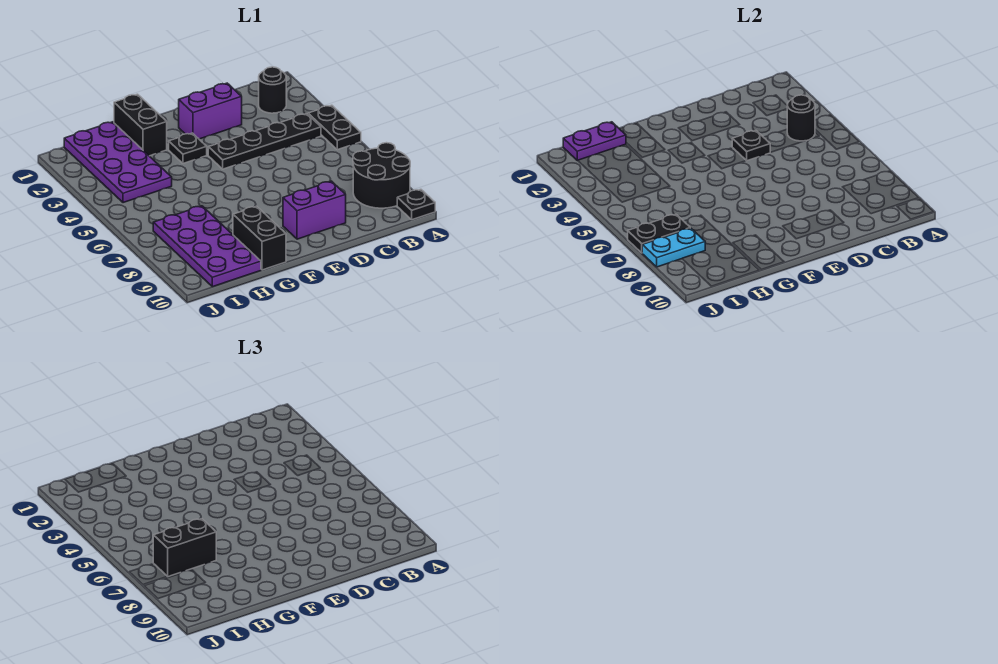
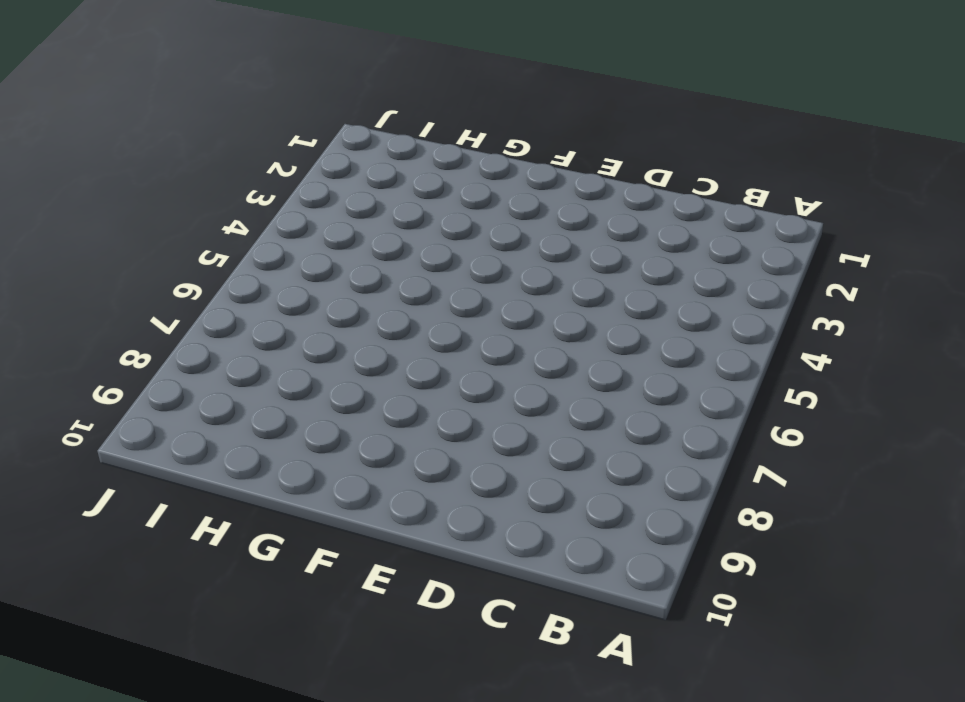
none -> black plate A4:A5 level 1
none -> black round brick A8:B9 level 1
none -> black plate A10 level 1

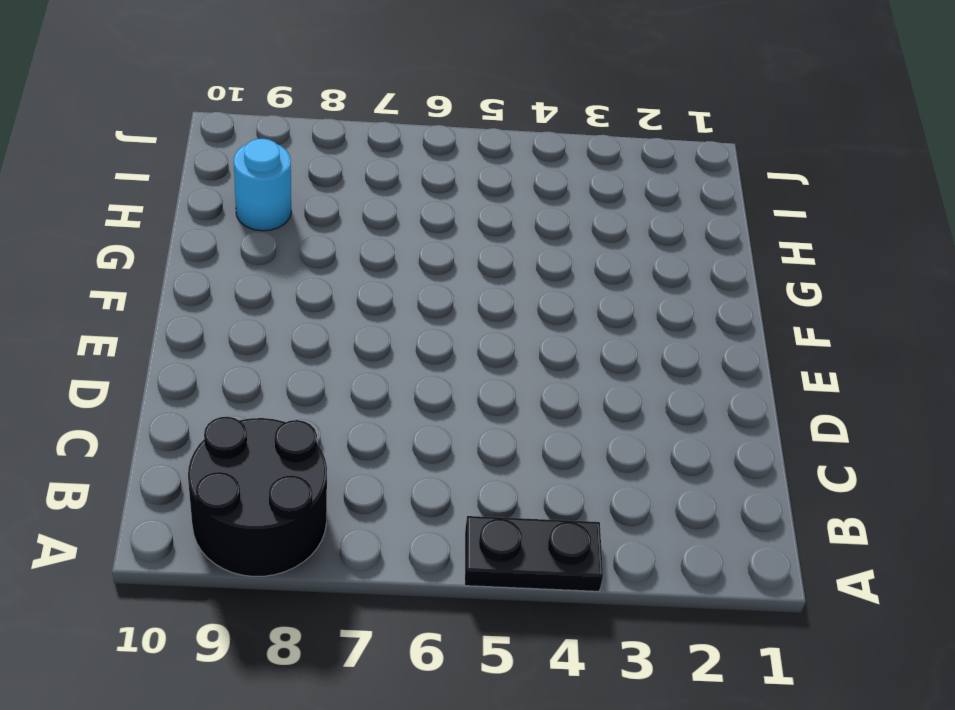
cyan round brick H9 level 1 -> purple plate H7:I10 level 1
none -> black plate A10 level 1
none -> black round brick B2 level 1
none -> black plate B4:E4 level 1

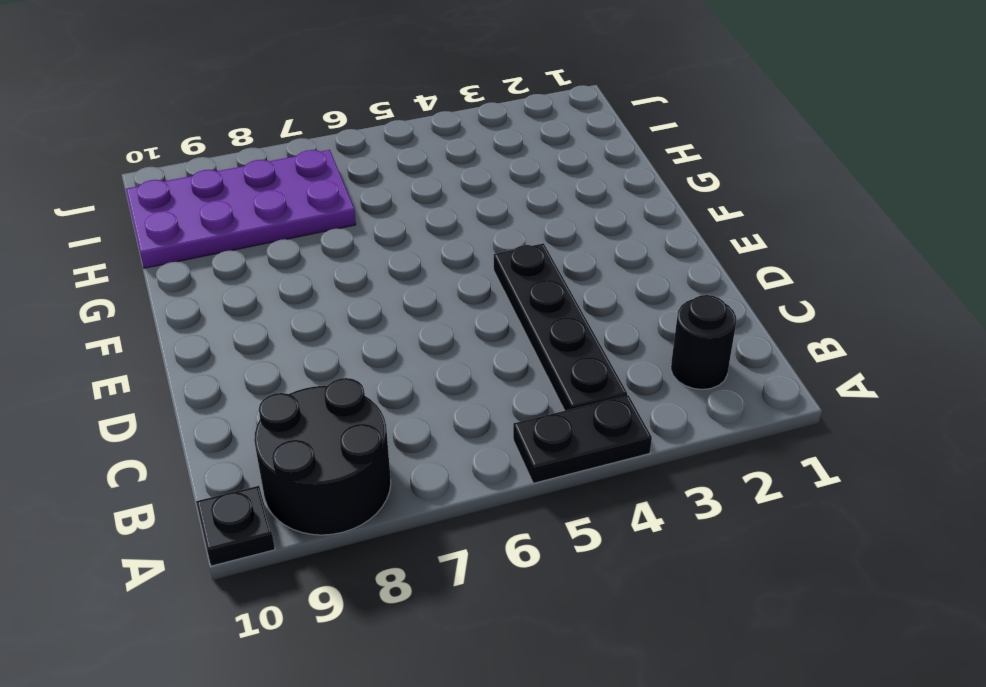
none -> purple brick D2:E2 level 1
none -> purple brick D9:E9 level 1
none -> black plate F3 level 1

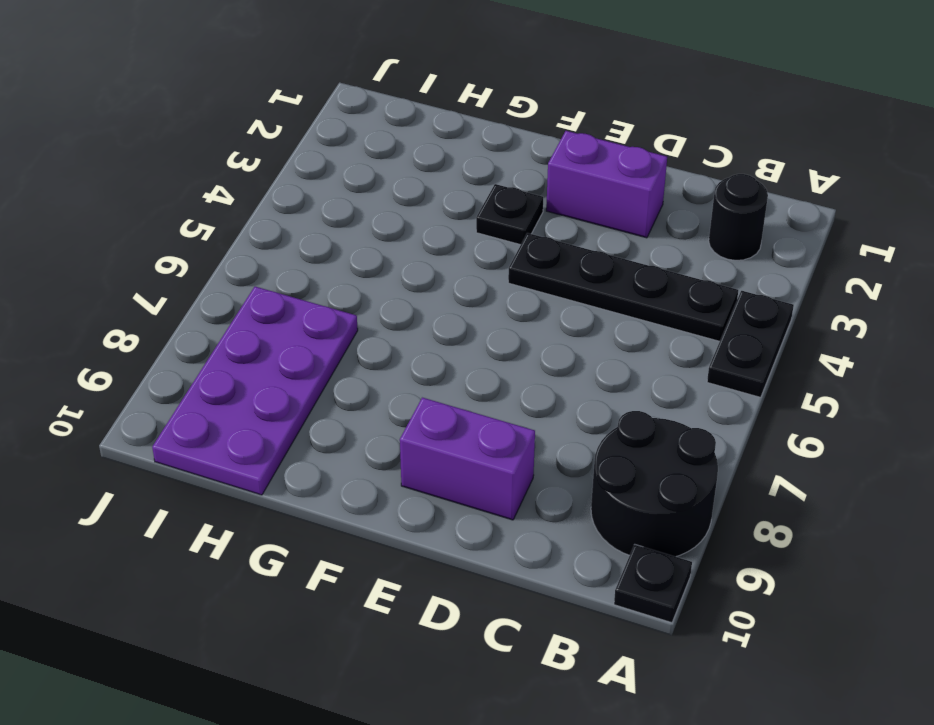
none -> black brick G1:G2 level 1
none -> black brick G9:G10 level 1
none -> purple plate H1:I4 level 1

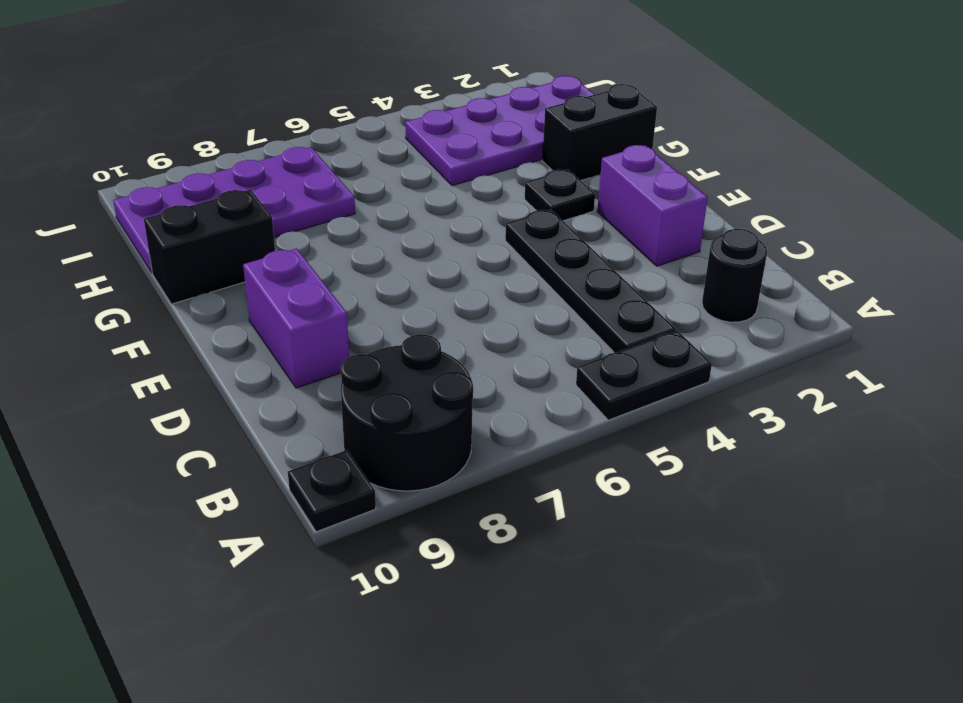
none -> black round brick B4 level 2
none -> black plate D4 level 2
none -> purple plate H1:I1 level 2

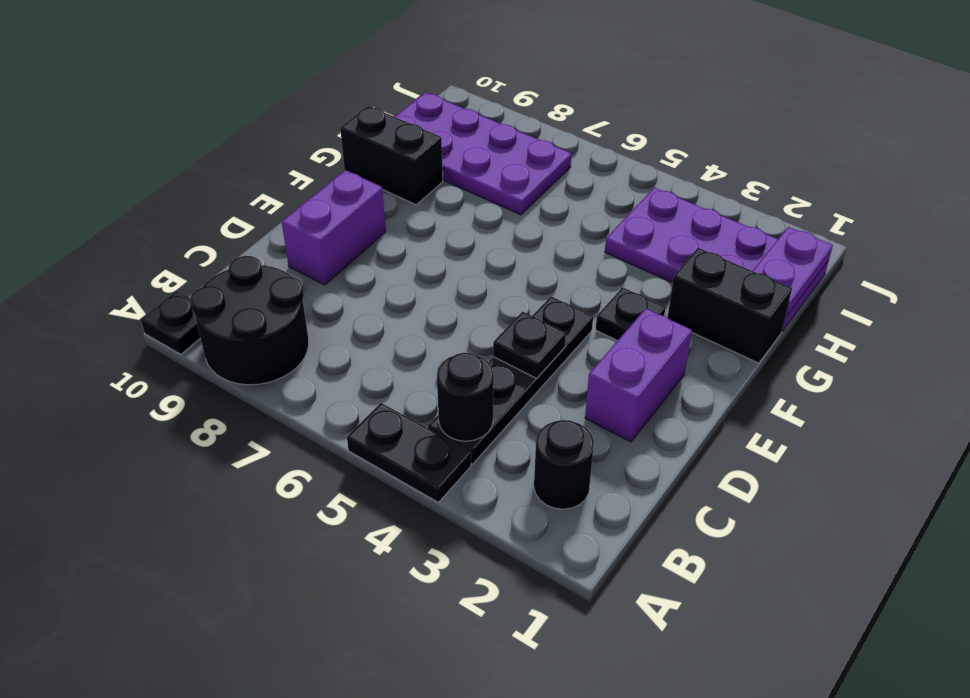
none -> black plate I7:J7 level 2
none -> cyan plate I8:J8 level 2
none -> black brick H7:I7 level 3

